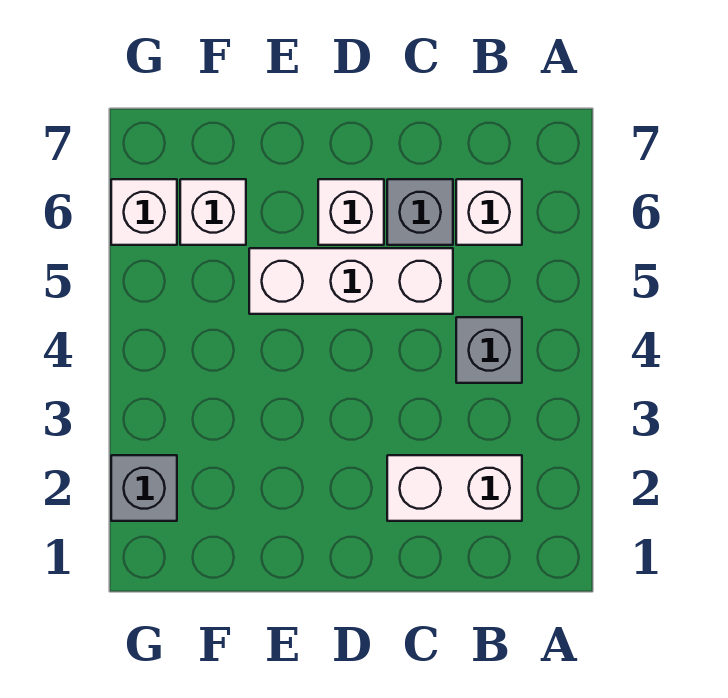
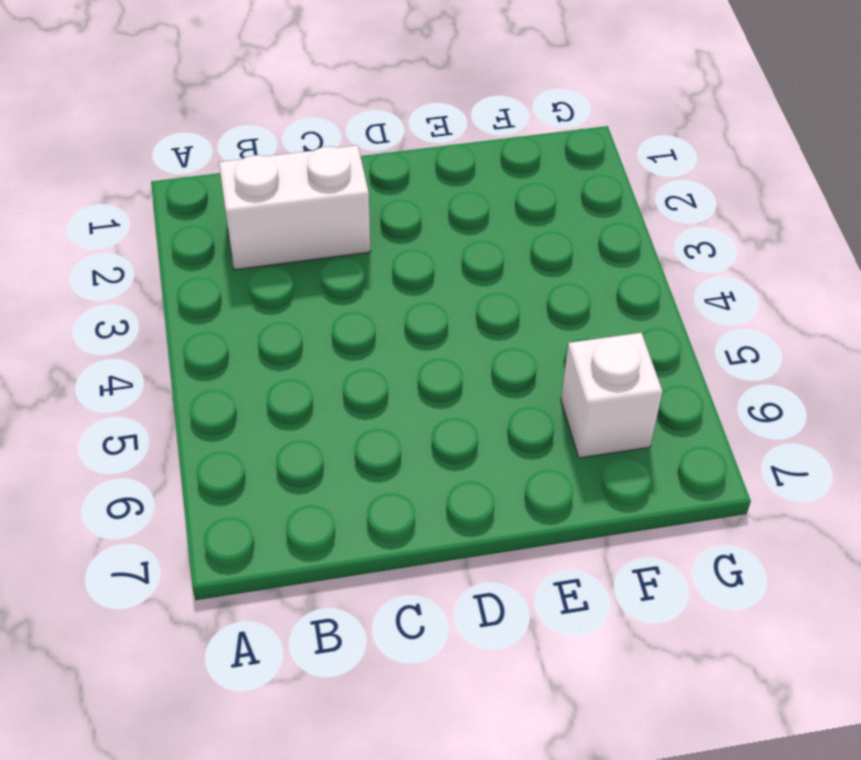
none -> grey brick B4 level 1
none -> white brick B6 level 1

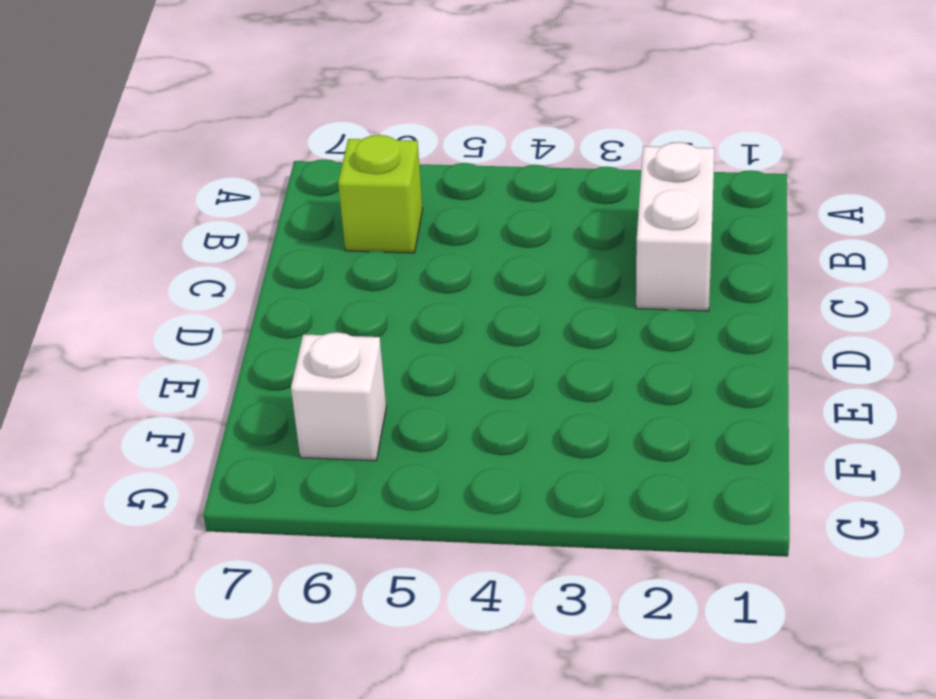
lime brick B6 level 1 -> white brick B6 level 1
none -> grey brick B4 level 1
none -> white brick C5:E5 level 1

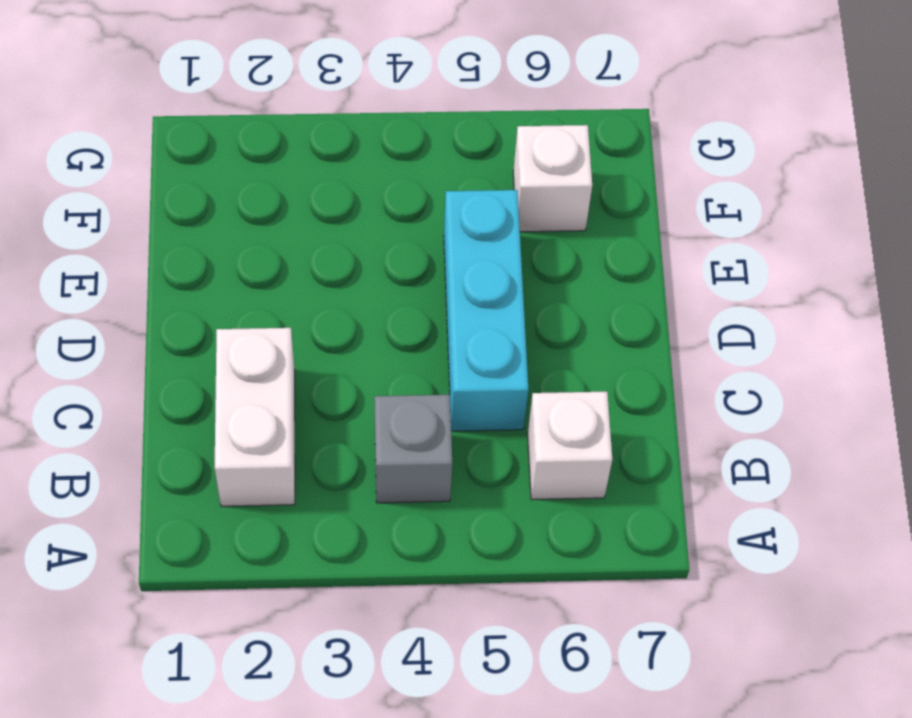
cyan brick C5:E5 level 1 -> white brick C5:E5 level 1
none -> grey brick C6 level 1
none -> white brick D6 level 1

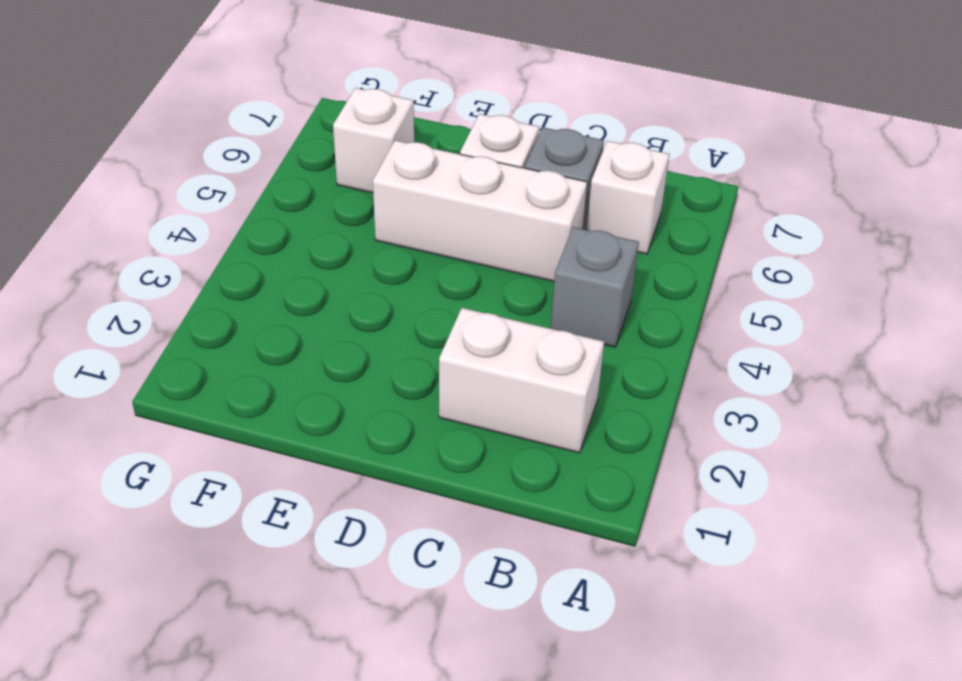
none -> grey brick G2 level 1
none -> white brick G6 level 1

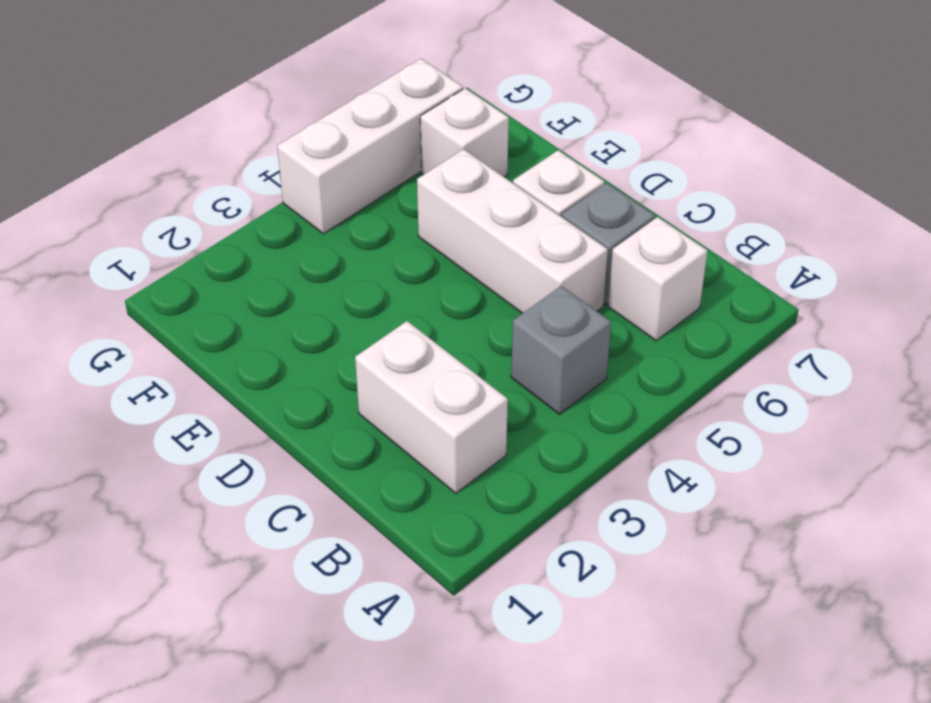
white brick G4:G6 level 1 -> white brick G6 level 1
none -> grey brick G2 level 1

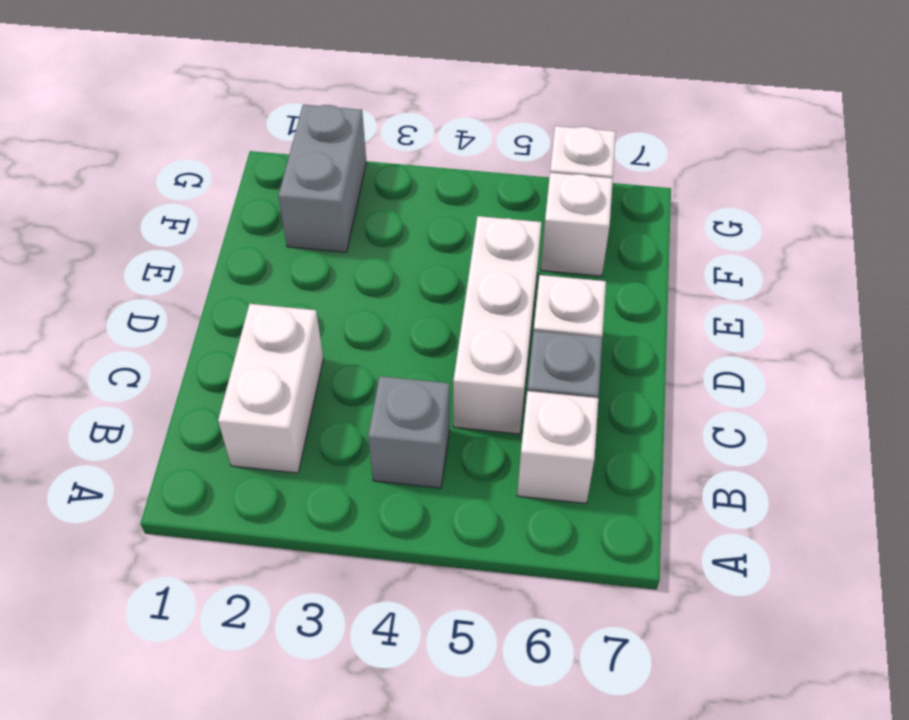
grey brick F2:G2 level 1 -> grey brick G2 level 1

